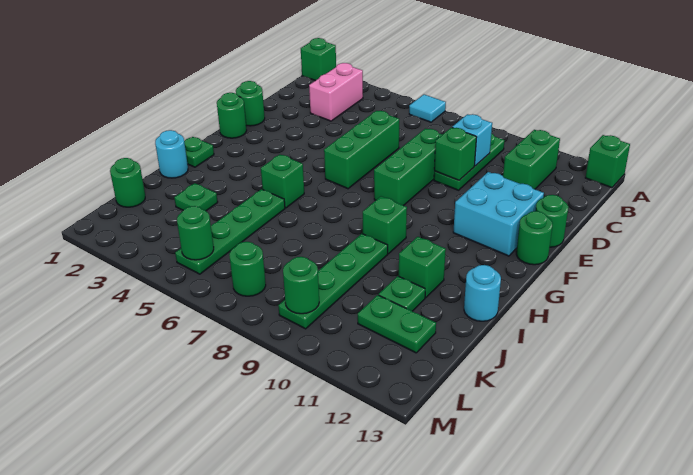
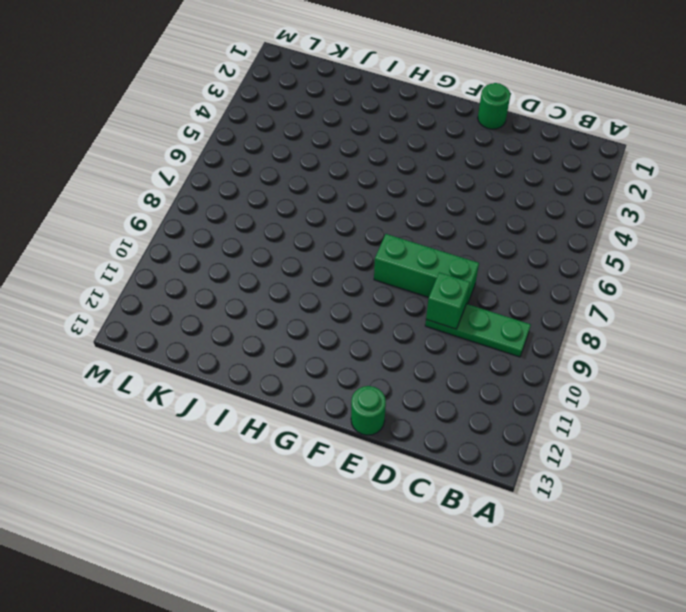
none -> green brick A1 level 1
none -> cyan tile A6 level 1
none -> green brick A13 level 1
none -> pink brick B3:C3 level 1

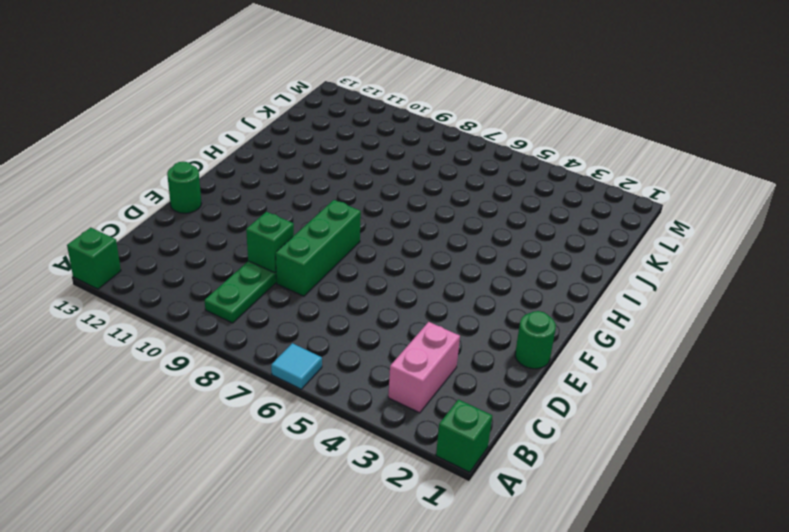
none -> green brick B11:C11 level 1
none -> green brick D6:F6 level 1
none -> cyan brick E11:F12 level 1
none -> green round brick F1 level 1

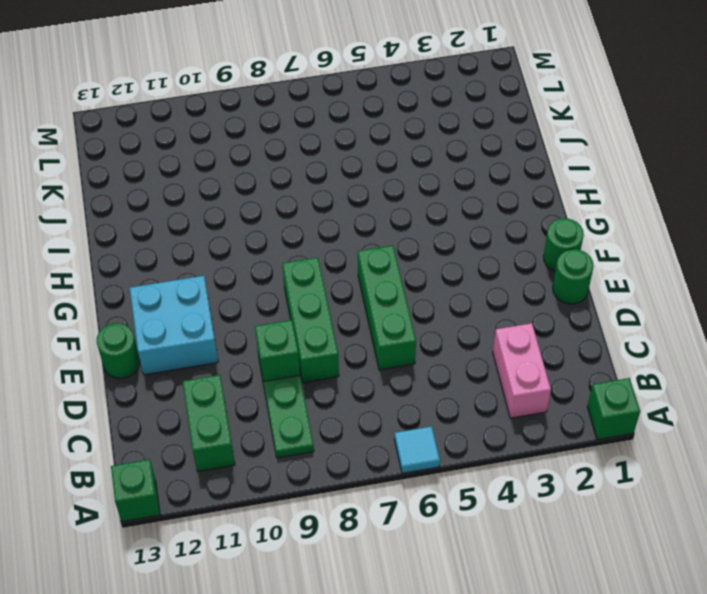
none -> green round brick F13 level 1
none -> green plate H1 level 1
none -> green brick H5 level 1
none -> green brick H9 level 1

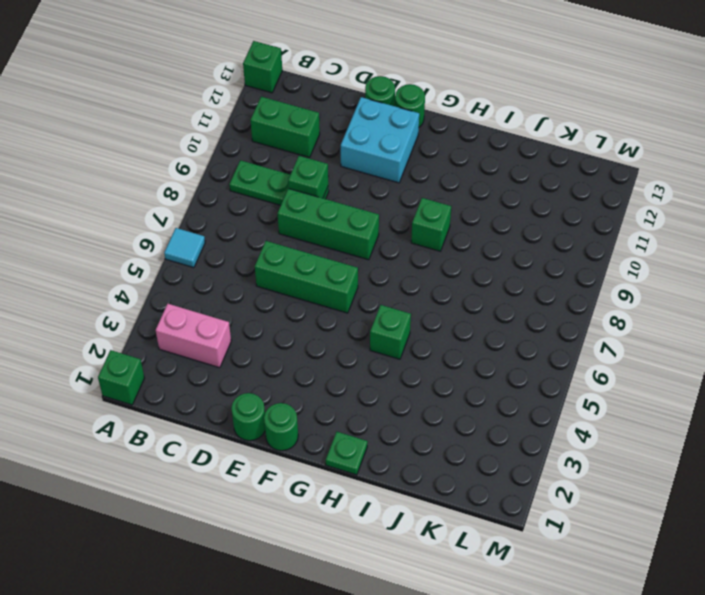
none -> cyan round brick I1 level 1
none -> green plate I5:L5 level 1
none -> green plate I9:L9 level 1
none -> green brick I11 level 1

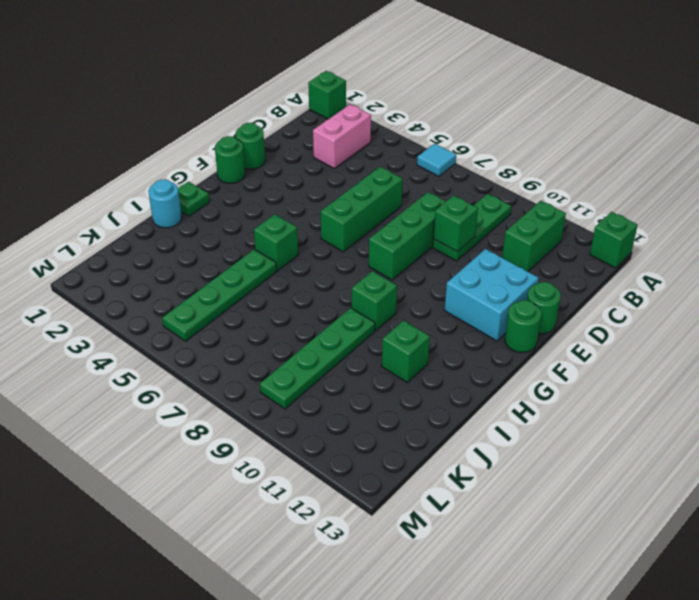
none -> cyan round brick I13 level 1
none -> green plate J3 level 1
none -> green plate J11 level 1
none -> green round brick K1 level 1

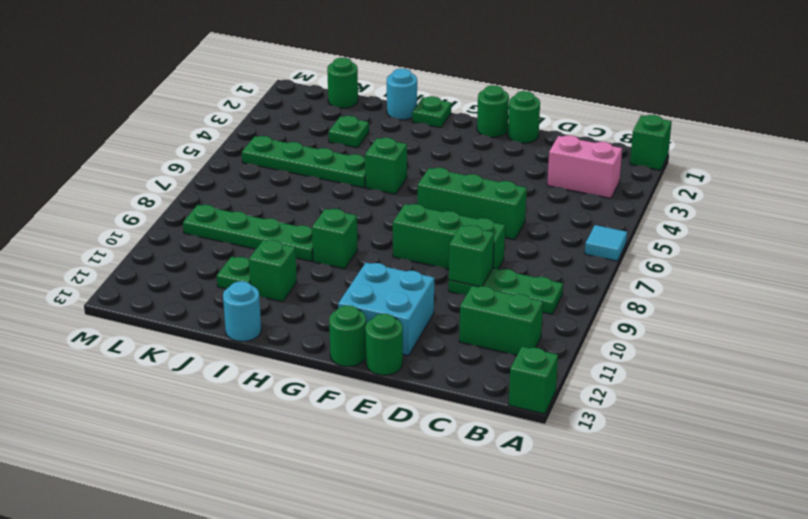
none -> green plate K11:K12 level 1
none -> green round brick L7 level 1
none -> cyan brick C9 level 2
none -> green round brick L5 level 2

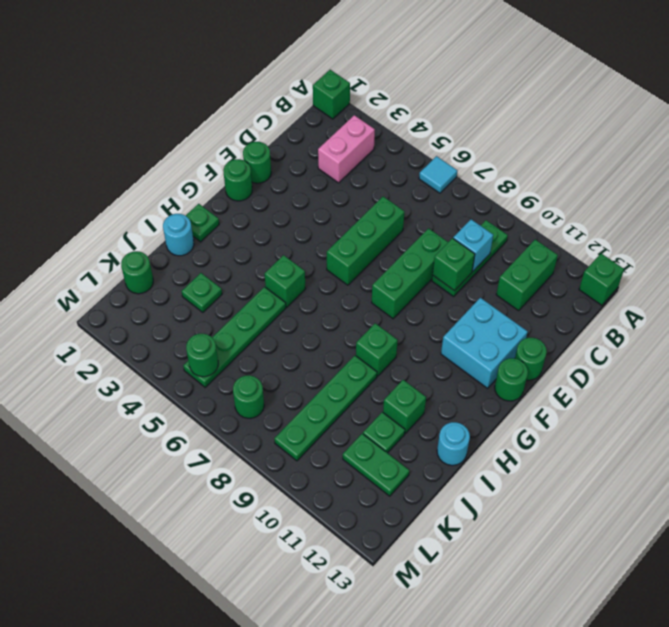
none -> green round brick L9 level 2

